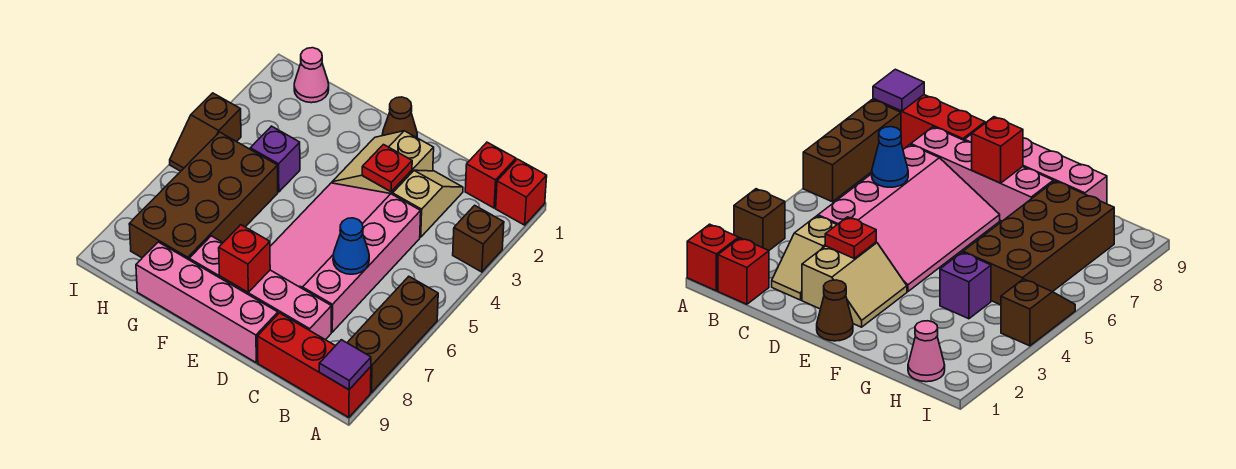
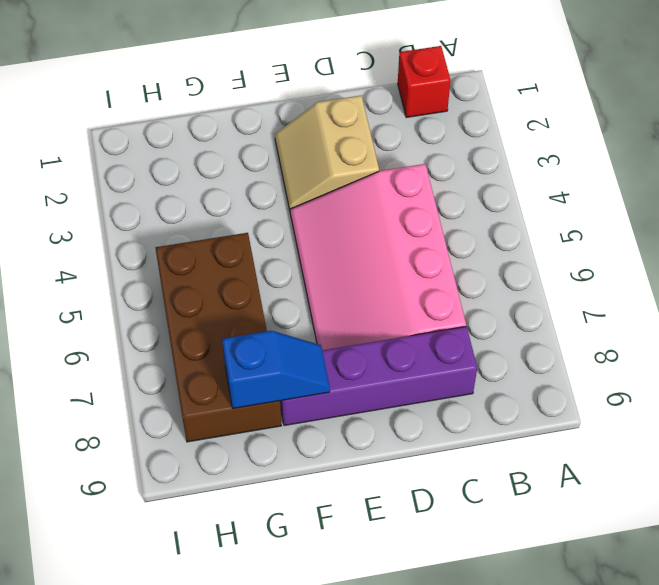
purple brick C8:F8 level 1 -> pink brick C8:F8 level 1
blue slope F8:G8 level 2 top G -> none
none -> red brick A1 level 1
none -> brown brick A3 level 1
none -> brown brick A6:A8 level 1

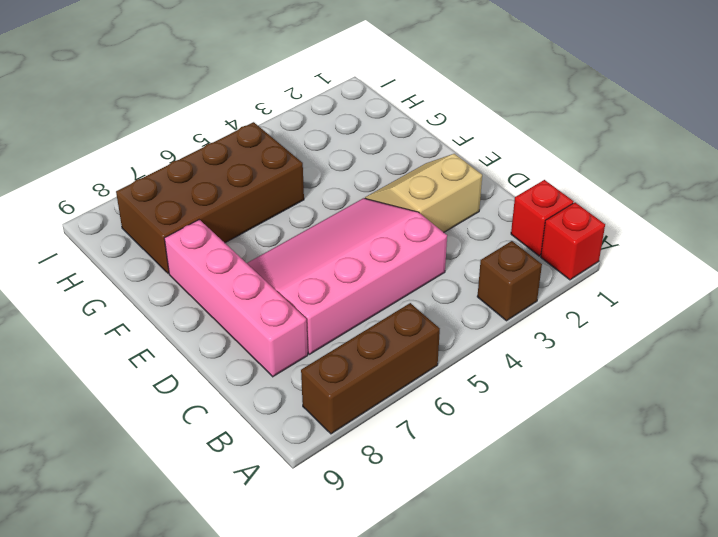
none -> red brick A9:C9 level 1
none -> tan slope C2:C3 level 1 top 3
none -> pink brick D9:G9 level 1

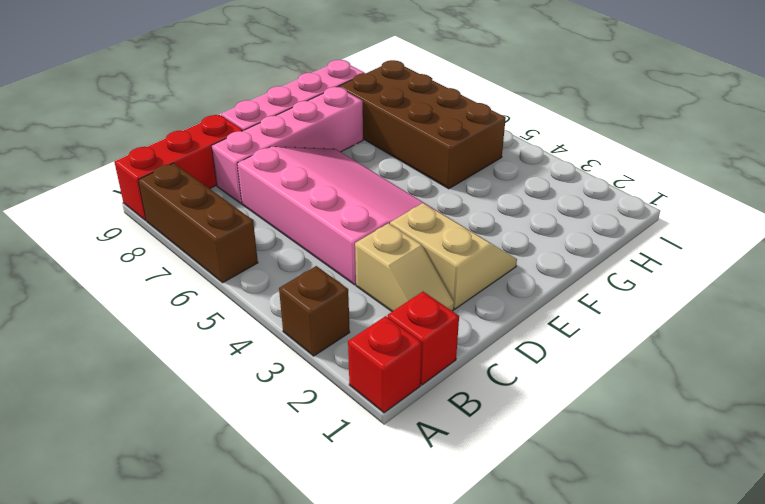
none -> brown cone E1 level 1
none -> purple brick G4 level 1
none -> pink cone H1 level 1

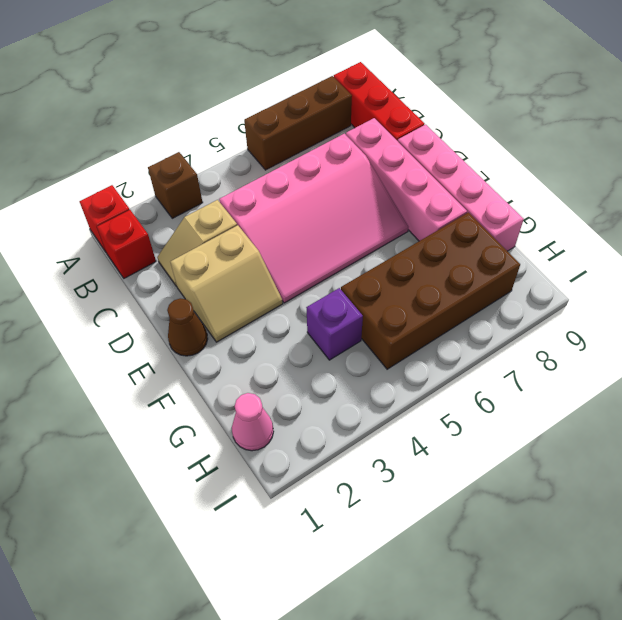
none -> brown slope I4:I5 level 1 top 4
none -> purple tile A9 level 2
none -> blue cone C6 level 2

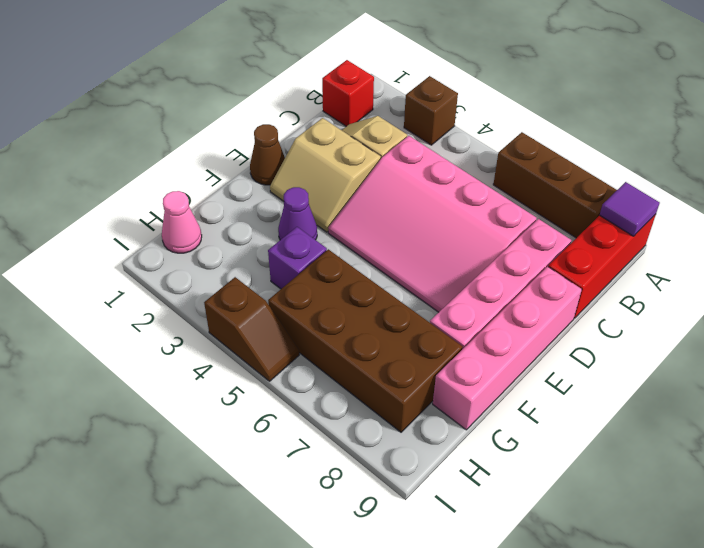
purple cone F3 level 1 -> none
none -> red brick A1 level 1
none -> blue cone C6 level 2
none -> red plate D3 level 2

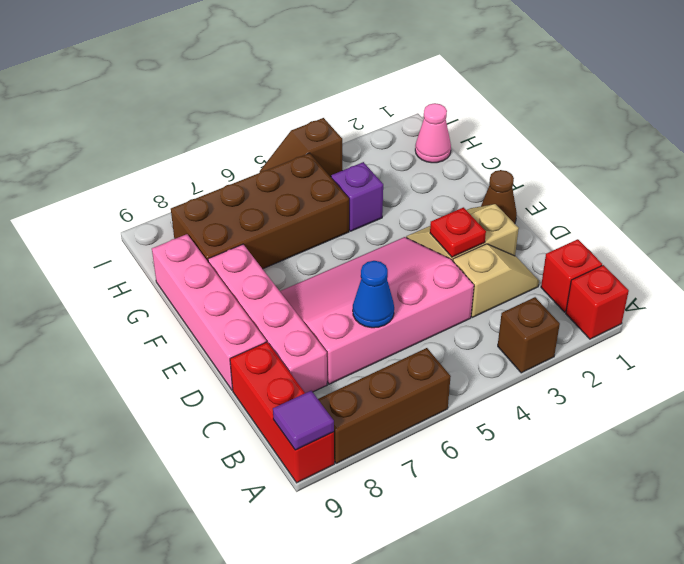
none -> red brick E8 level 2

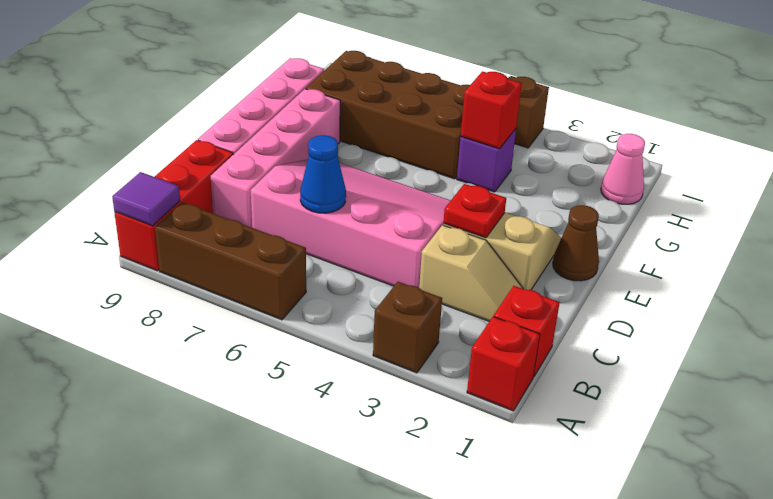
red brick G4 level 2 -> red brick E8 level 2

